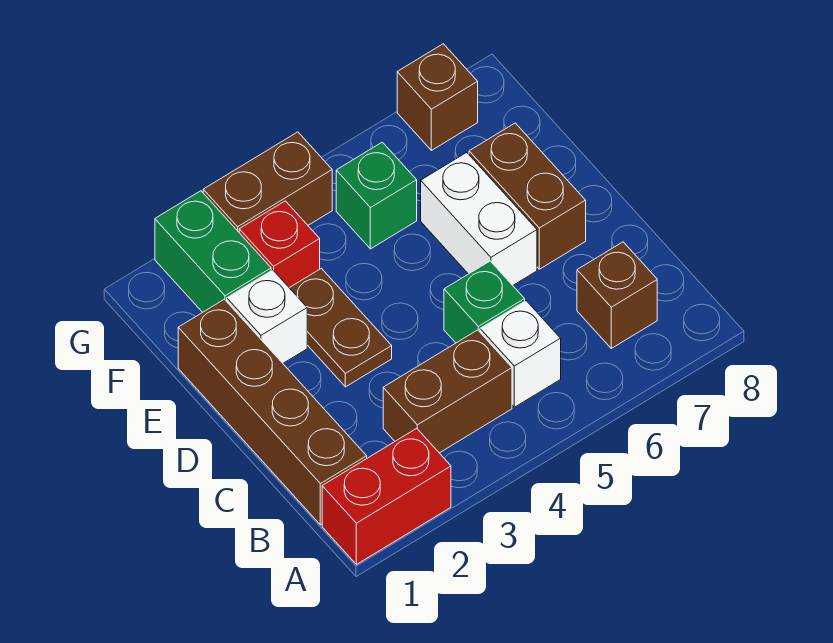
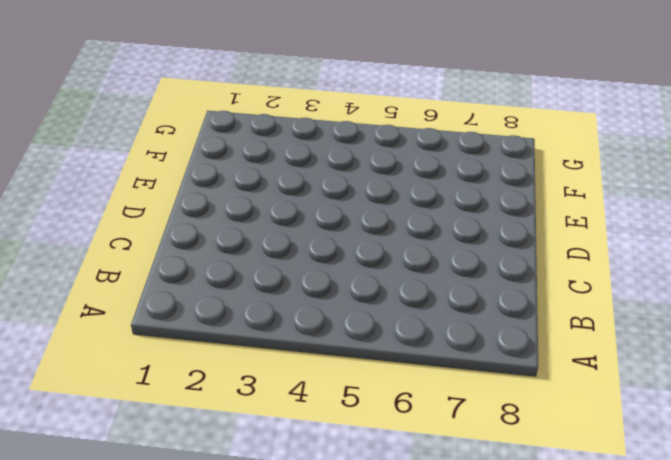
none -> red brick A1:A2 level 1
none -> brown brick B1:E1 level 1
none -> brown brick B3:B4 level 1

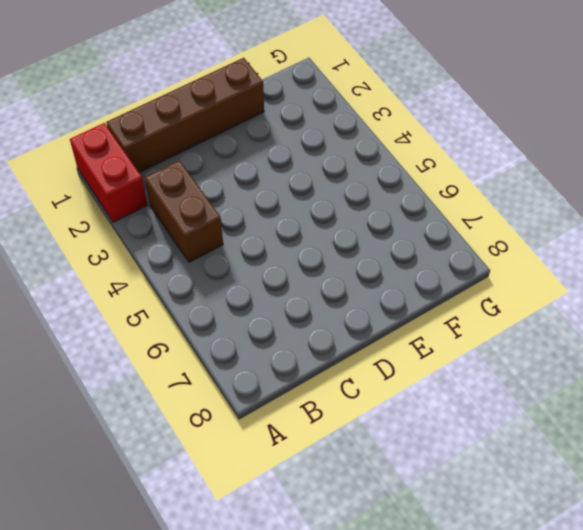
none -> white brick B5 level 1
none -> brown brick B7 level 1
none -> green brick C5 level 1

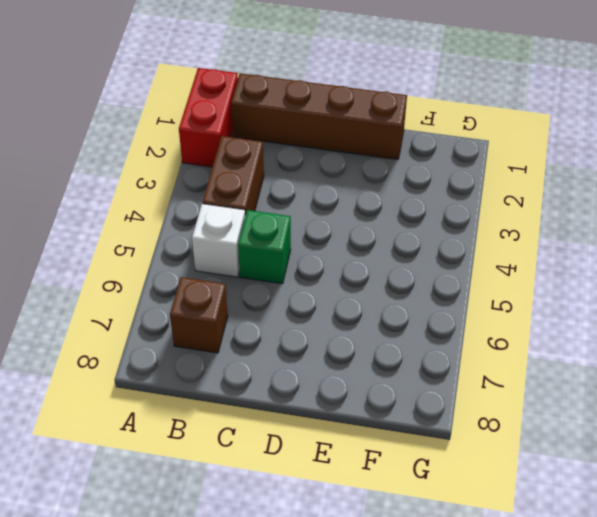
none -> brown plate D3:E3 level 1
none -> white brick D6:E6 level 1
none -> brown brick D7:E7 level 1

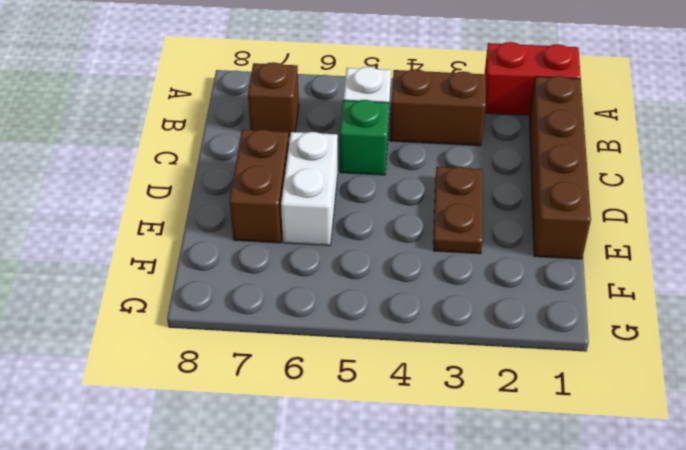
none -> white brick E2 level 1
none -> green brick F2:G2 level 1
none -> red brick F3 level 1

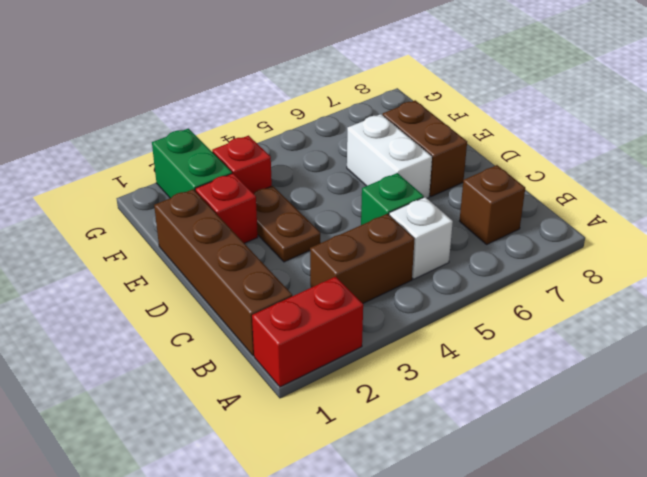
red brick E2 level 1 -> white brick E2 level 1
none -> green brick F5 level 1
none -> brown brick G3:G4 level 1
none -> brown brick G7 level 1

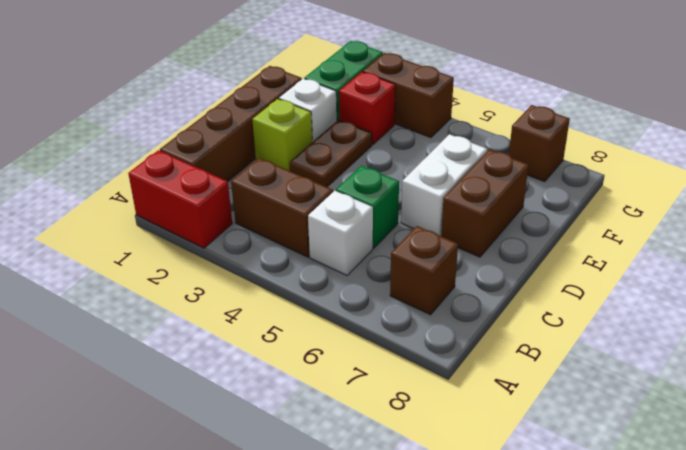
lime brick D2 level 1 -> none
none -> green brick F5 level 1

